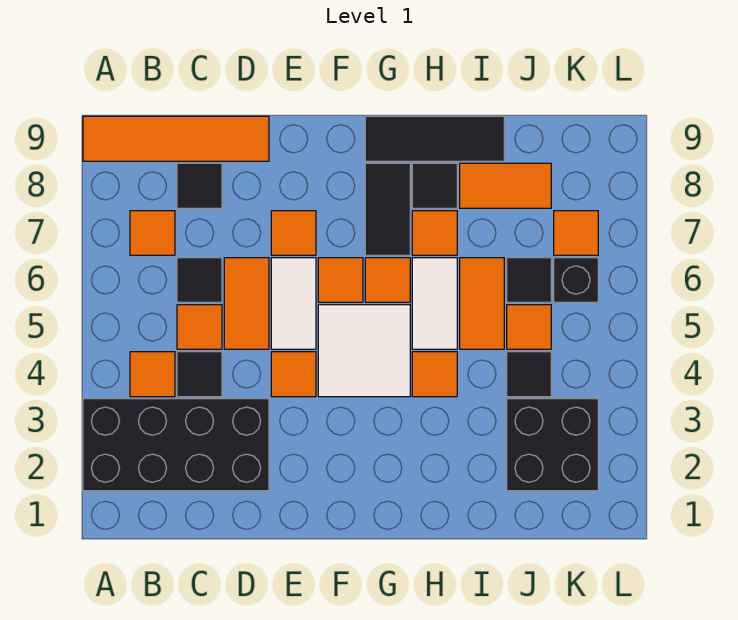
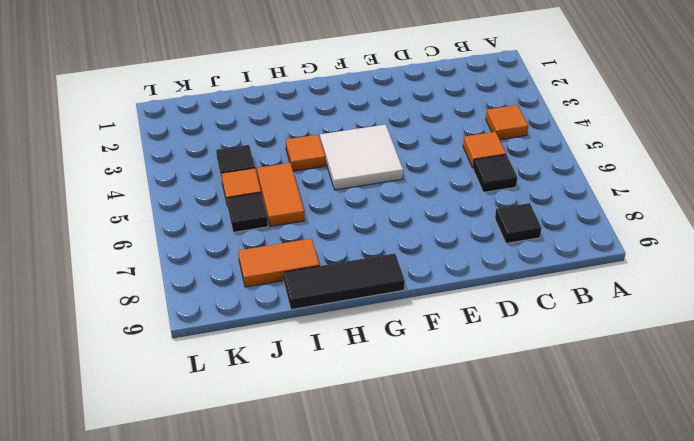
none -> black brick A2:D3 level 1
none -> orange tile A9:D9 level 1
none -> orange tile B7 level 1

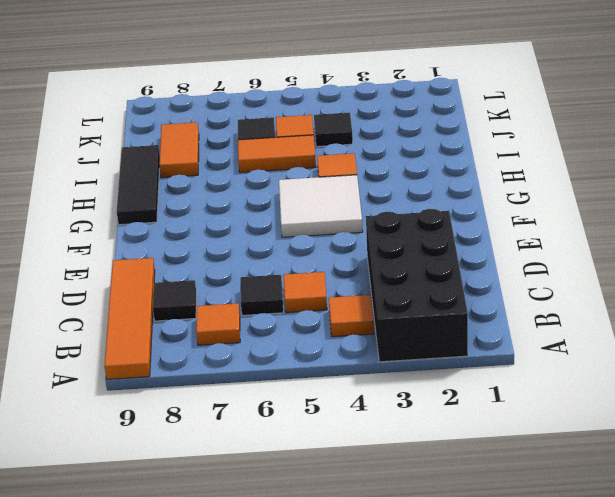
none -> black tile C4 level 1
none -> orange tile D5:D6 level 1
none -> orange tile E4 level 1

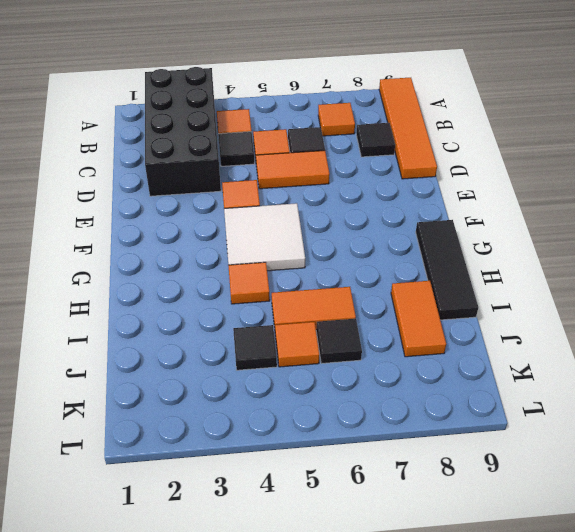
none -> white tile E5:E6 level 1
none -> orange tile E7 level 1
none -> orange tile F6 level 1

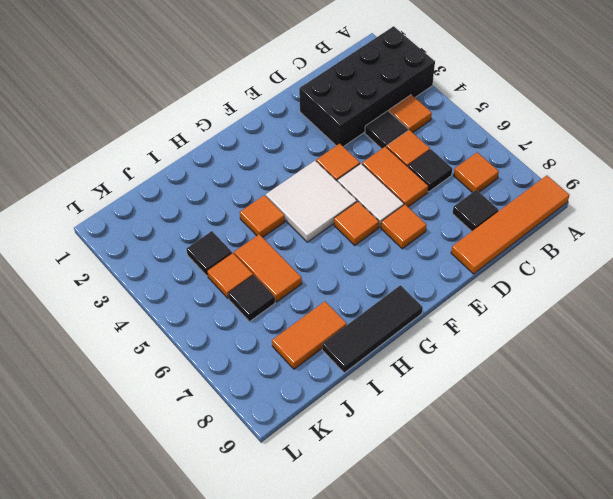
none -> orange tile G6 level 1
none -> black tile G7:G8 level 1
none -> white tile H5:H6 level 1

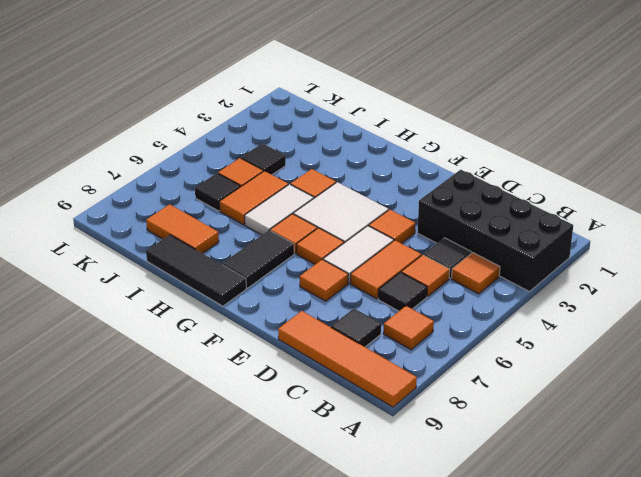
none -> orange tile H7 level 1
none -> black tile H8 level 1
none -> black brick J2:K3 level 1

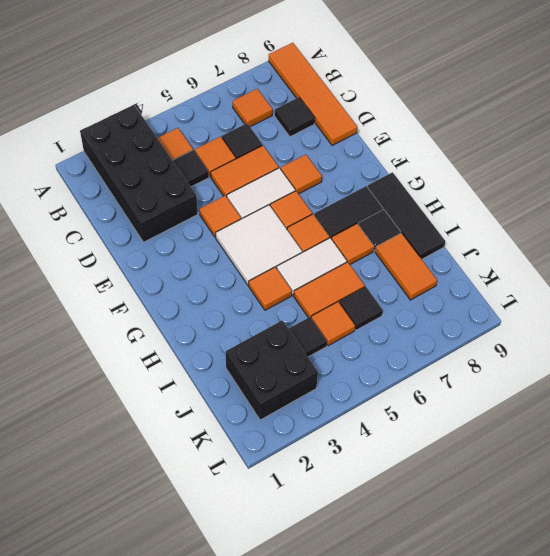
none -> black brick K6 level 1
none -> orange tile K7 level 1

